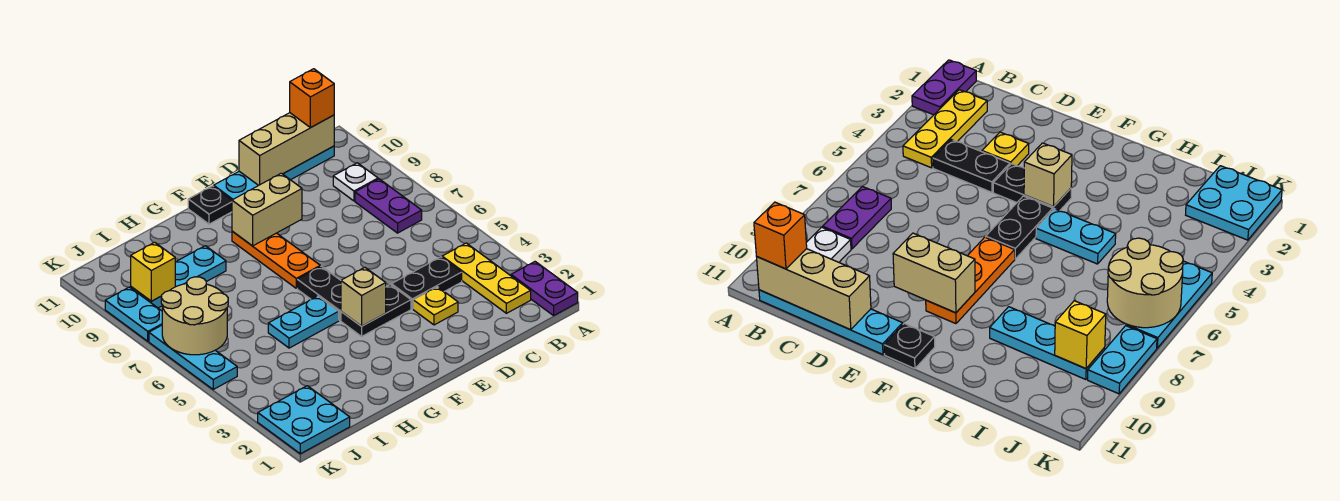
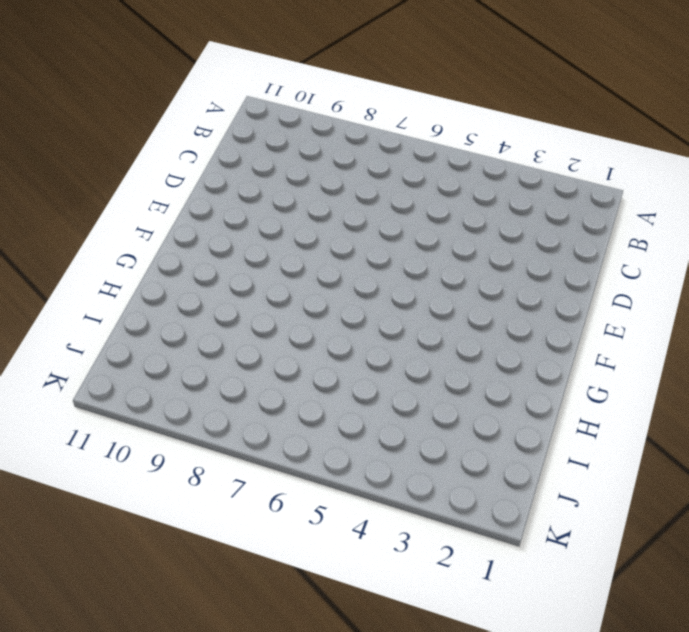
none -> purple plate A1:A2 level 1
none -> yellow plate B2:B4 level 1
none -> purple plate B7:B8 level 1

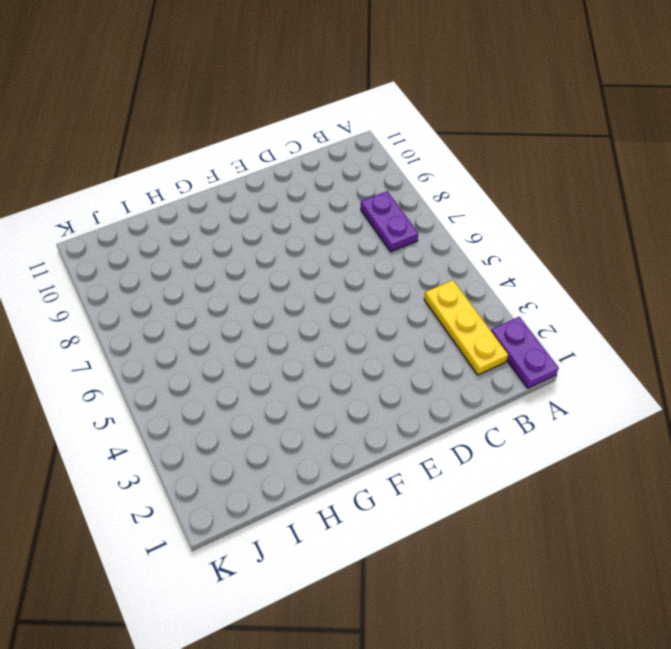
none -> white plate B9 level 1
none -> cyan plate B11:E11 level 1
none -> black plate C4:D4 level 1

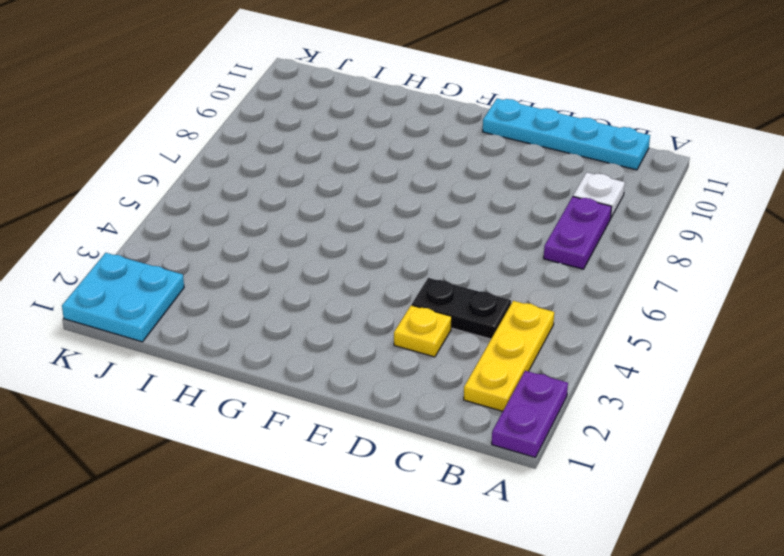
none -> black plate E4:F4 level 1
none -> black plate F5:F6 level 1
none -> orange plate F7:F9 level 1

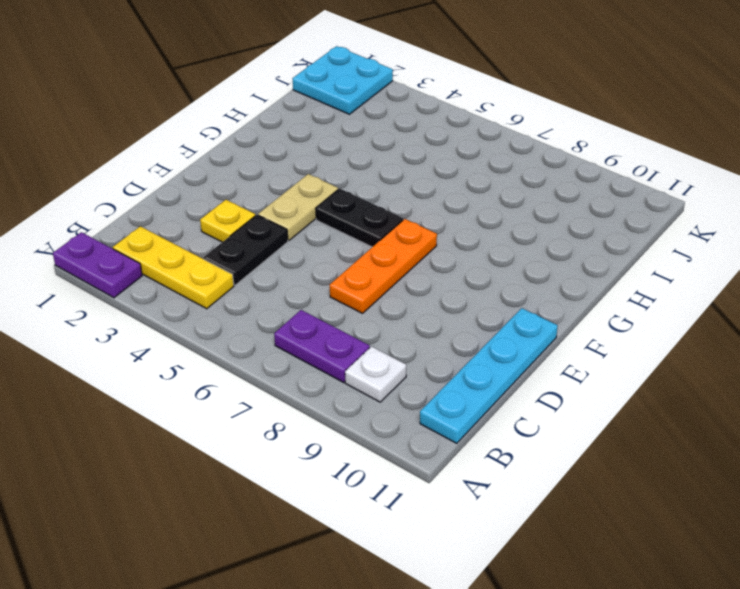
orange plate D7:F7 level 1 -> orange plate F7:F9 level 1
tan plate E4:F4 level 1 -> black plate E4:F4 level 1
none -> black plate F11 level 1
none -> cyan plate G5:H5 level 1
none -> cyan plate H9:J9 level 1

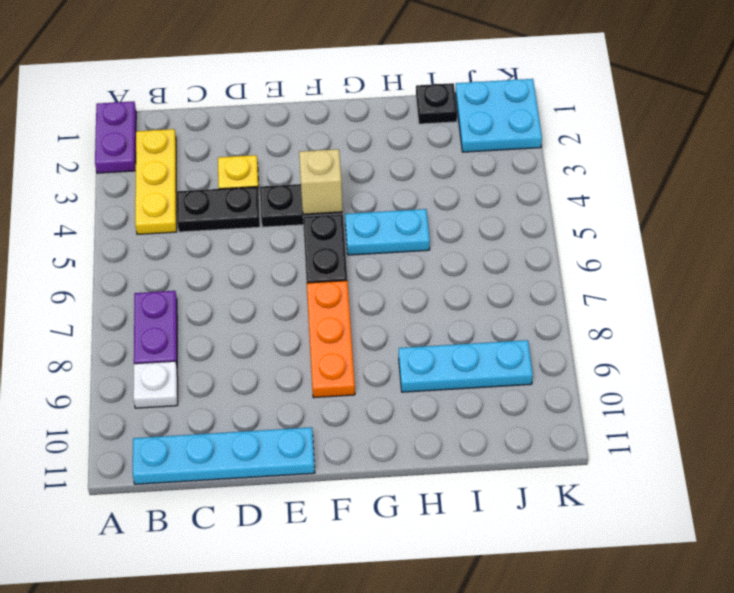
black plate I1 level 1 -> black plate F11 level 1
none -> cyan plate K5:K7 level 1
none -> cyan plate K8:K9 level 1
none -> tan brick B11:D11 level 2

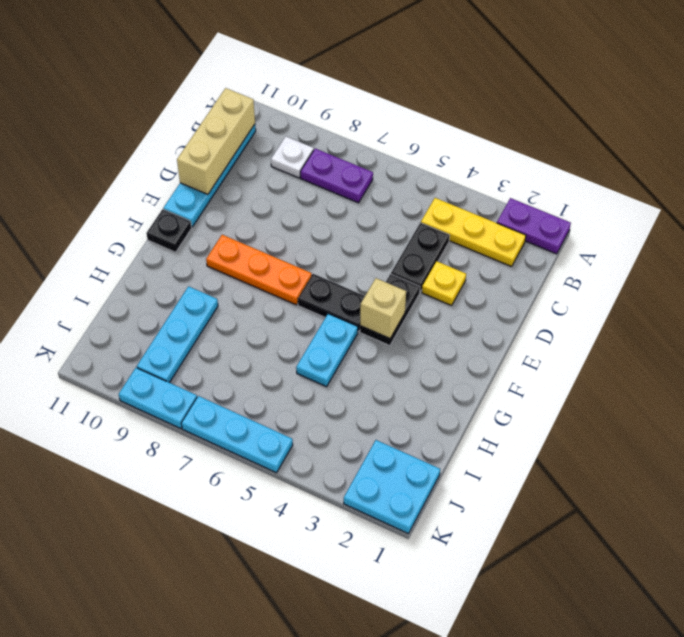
none -> tan brick E9:F9 level 2
none -> tan round brick J6:K7 level 2
none -> yellow brick J9 level 2

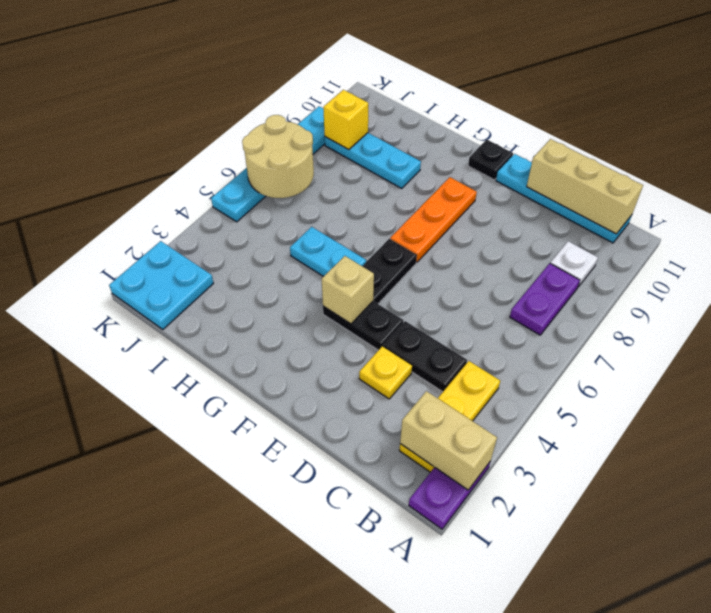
tan brick A2:B2 level 2 -> tan brick E9:F9 level 2
none -> orange brick B11 level 3

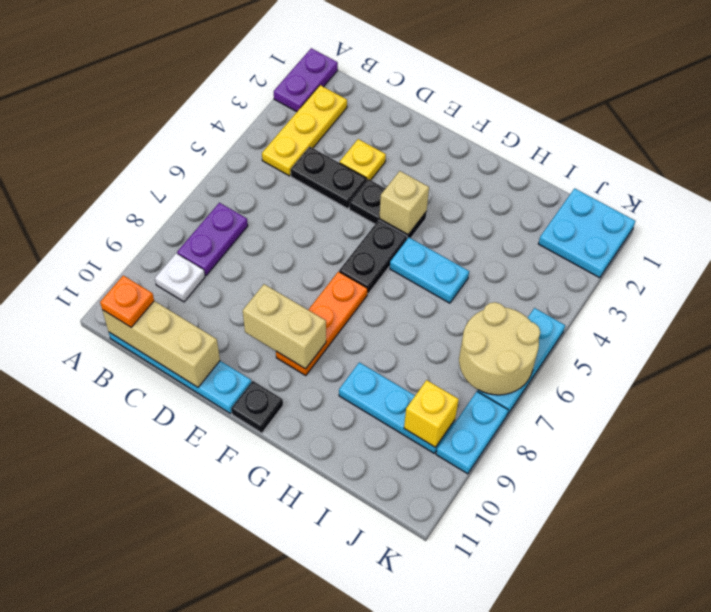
orange plate B11 level 3 -> orange brick B11 level 3

